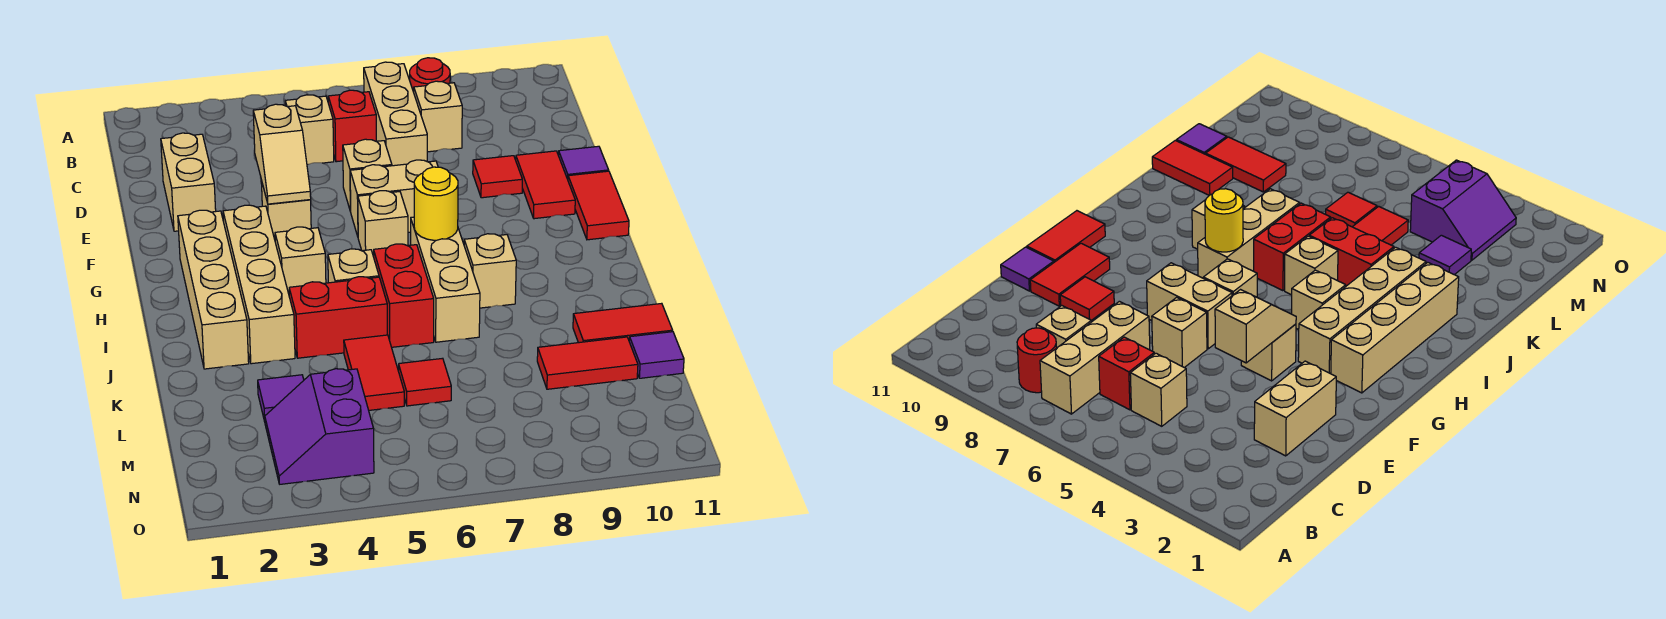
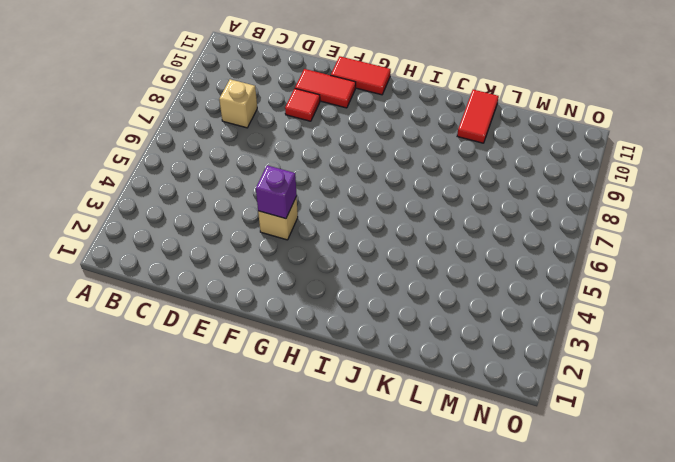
purple brick F4 level 2 -> tan slope E4:F4 level 2 top E
none -> tan brick B7:D7 level 1
none -> red round brick B8 level 1
none -> tan brick C5 level 1
none -> red brick C6 level 1

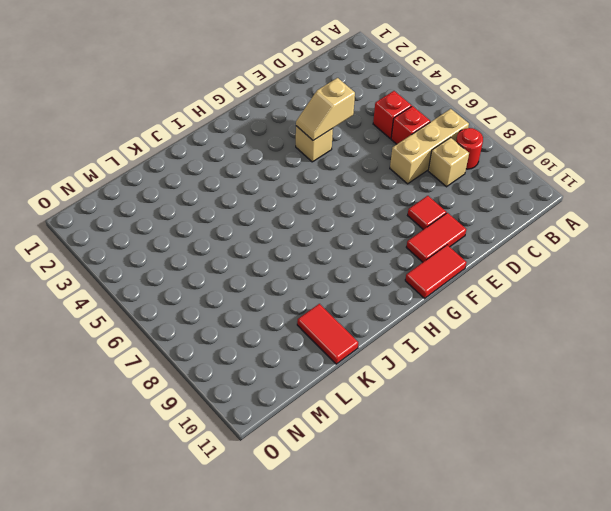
red brick C5 level 1 -> tan brick C5 level 1
none -> tan brick D2:E2 level 1
none -> tan brick E6 level 1
none -> purple tile E11 level 1
none -> tan brick F6:F7 level 1

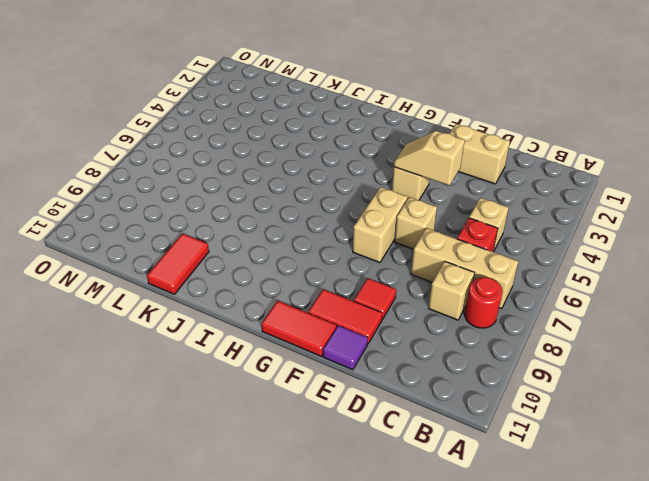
none -> tan brick G2:J2 level 1
none -> tan brick G3:J3 level 1
none -> tan brick G6 level 1
none -> tan brick H4 level 1

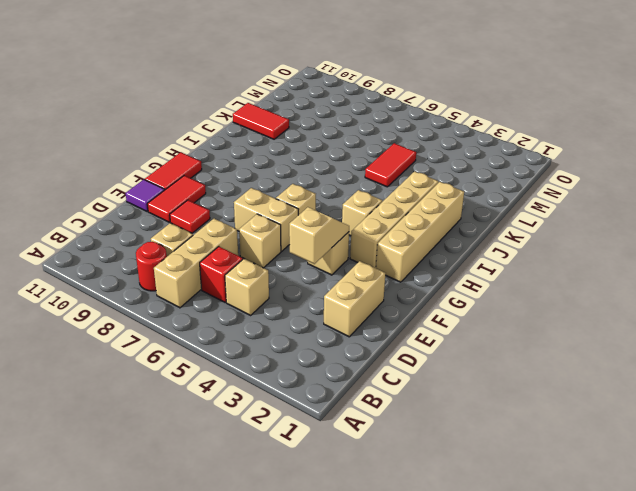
none -> tan brick H7:J7 level 1
none -> tan brick I5 level 1
none -> red brick I6:J6 level 1
none -> tan brick I8 level 1

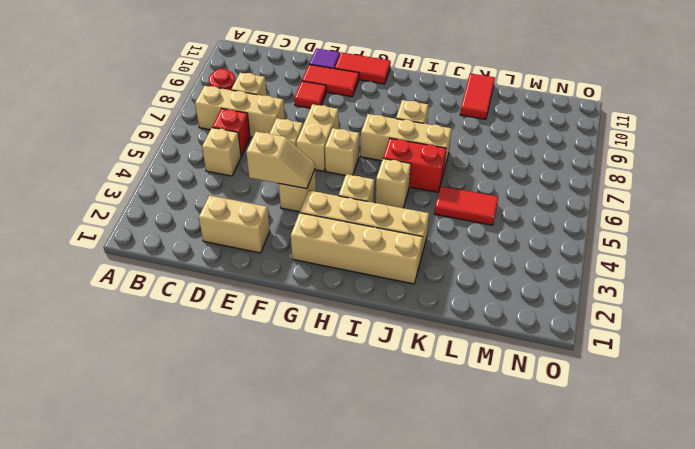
none -> red brick J4:J5 level 1
none -> purple tile L3 level 1
none -> red tile L6 level 1
none -> red tile L9:L10 level 1

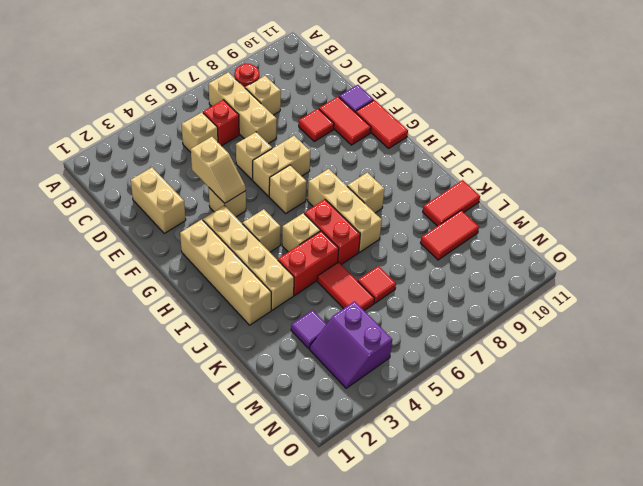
none -> purple tile L11 level 1
none -> yellow round brick H7 level 2

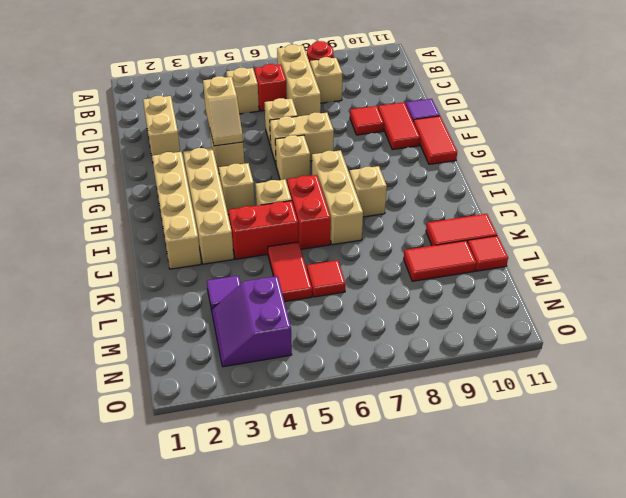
red tile L11 level 1 -> purple tile L11 level 1
none -> yellow round brick H7 level 2

